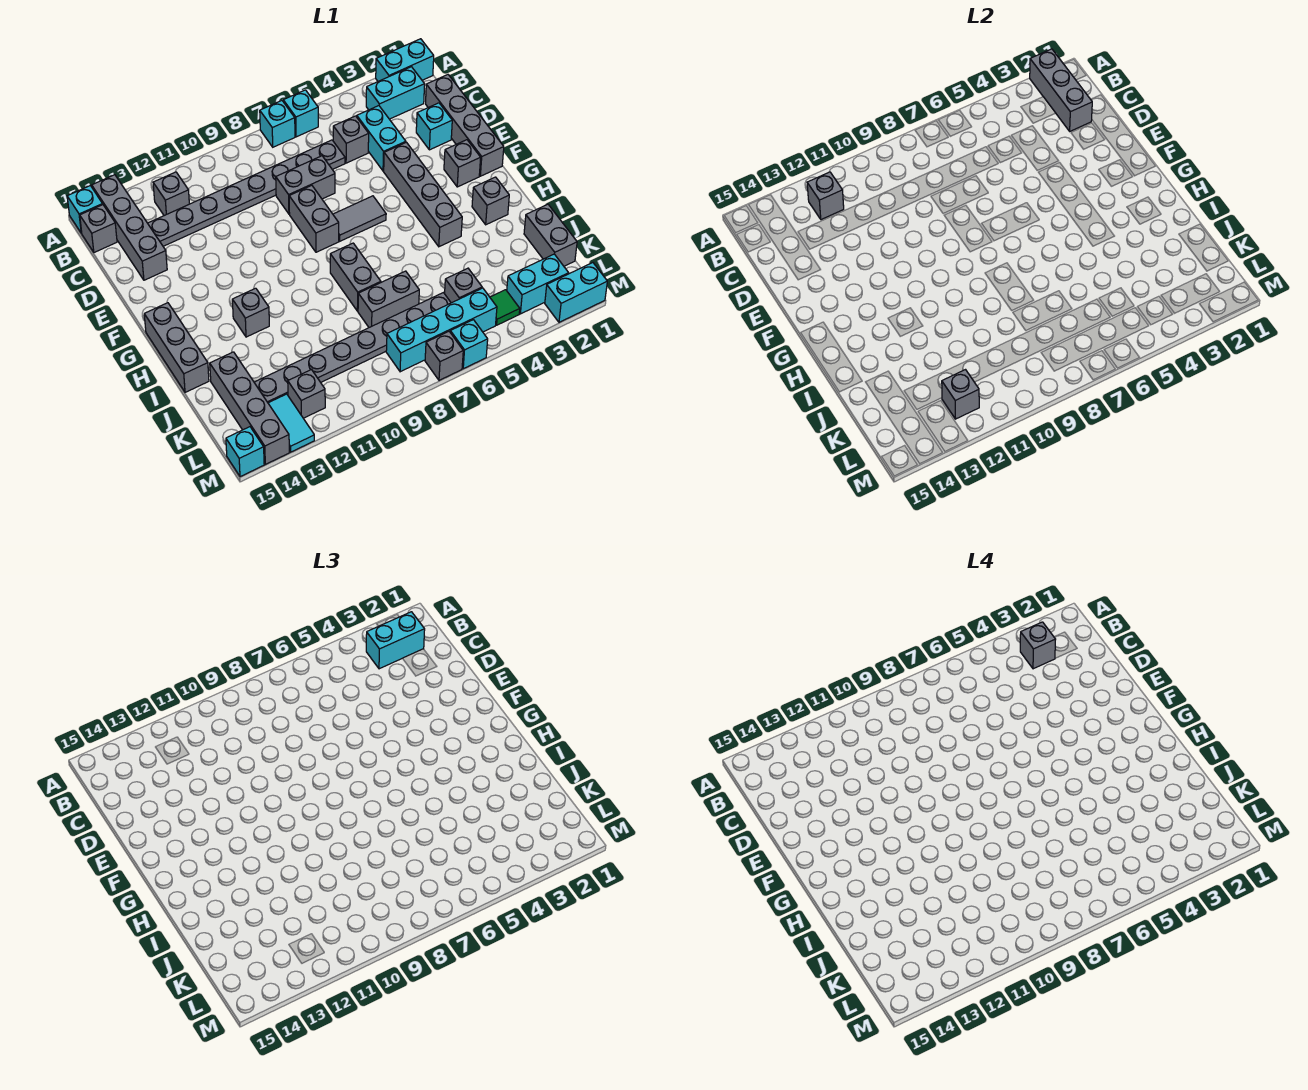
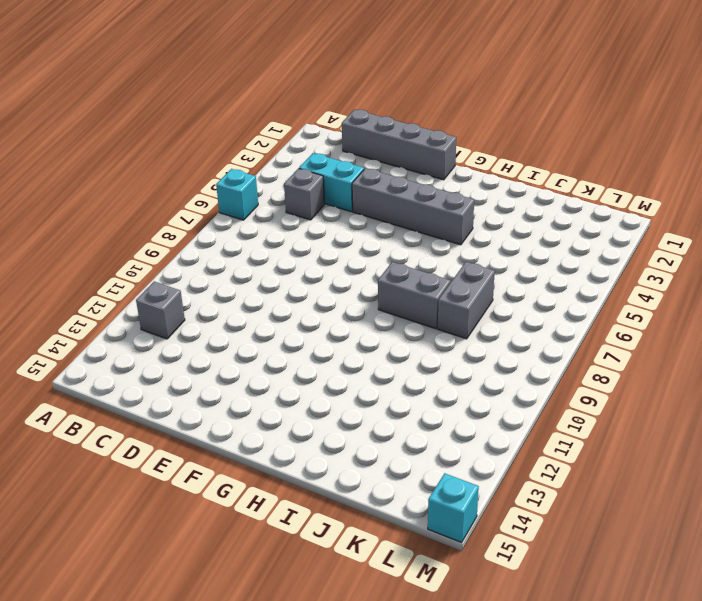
none -> cyan brick A1:A2 level 1
none -> cyan brick A7 level 1
none -> grey brick A14:D14 level 1
none -> cyan brick A15 level 1

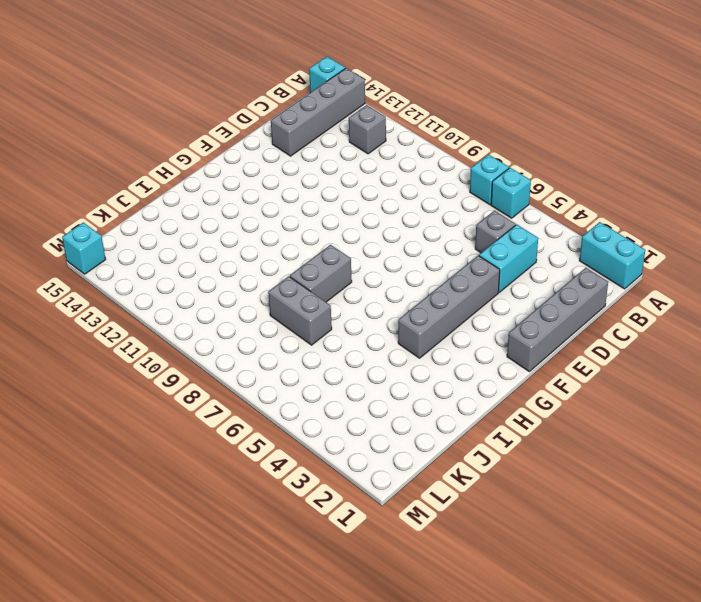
none -> cyan brick B2:B3 level 1
none -> grey brick B15 level 1
none -> grey plate C6:C13 level 1
none -> cyan brick D2 level 1

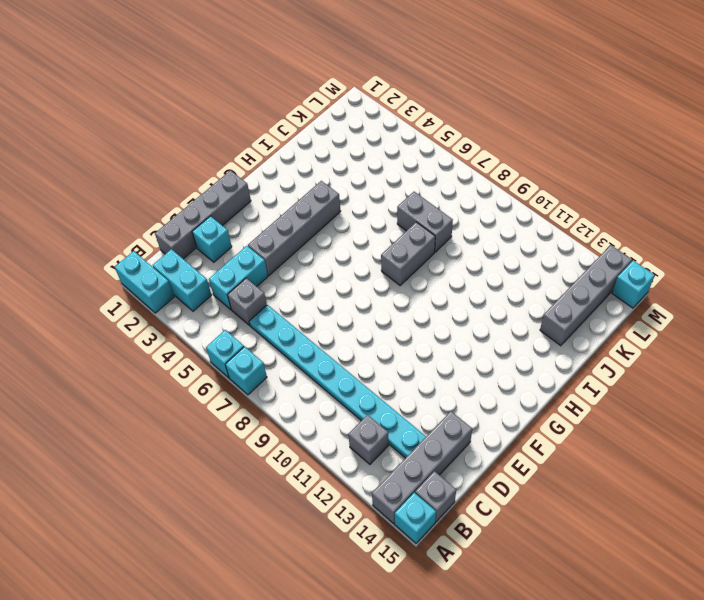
cyan plate C6:C13 level 1 -> grey plate C6:C13 level 1
none -> grey brick D7:D8 level 1
none -> grey brick E8:F8 level 1
none -> grey brick F2 level 1
none -> grey tile F6:F7 level 1

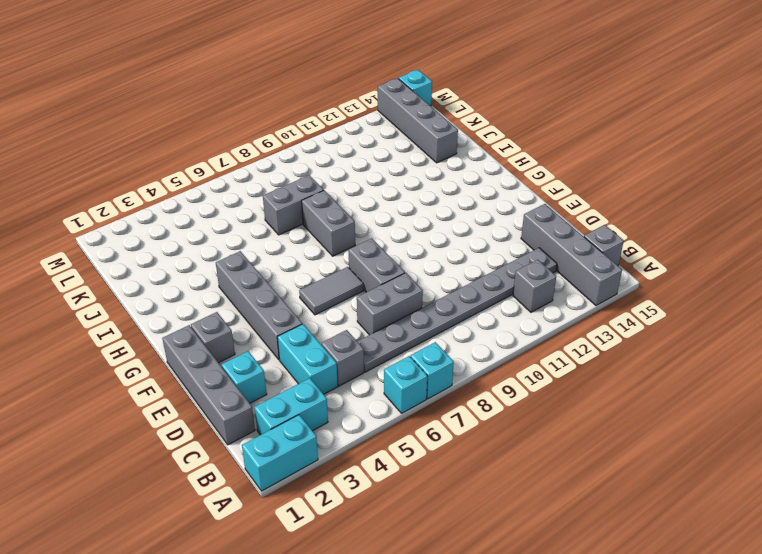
none -> cyan brick A15 level 1
none -> grey brick G15:I15 level 1
none -> grey brick H2 level 1
none -> grey brick H12 level 1

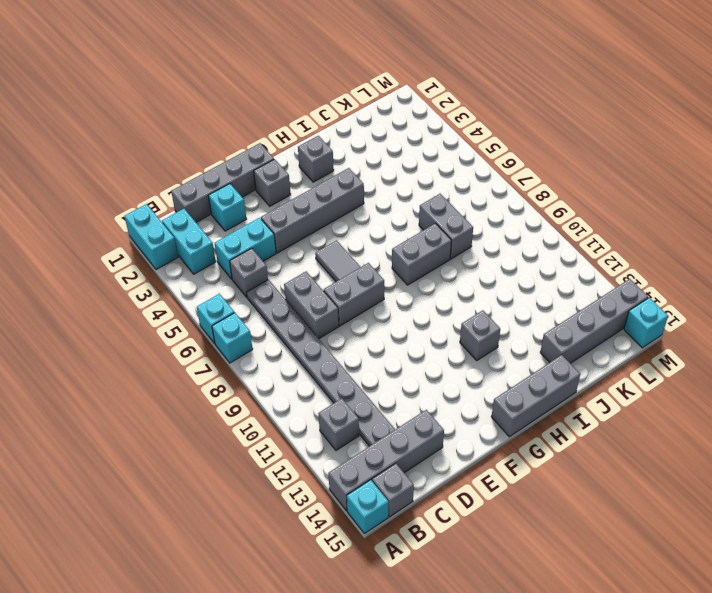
none -> grey brick J1:K1 level 1
none -> grey brick K5 level 1
none -> grey plate K6:K13 level 1
none -> cyan brick L2:L3 level 1

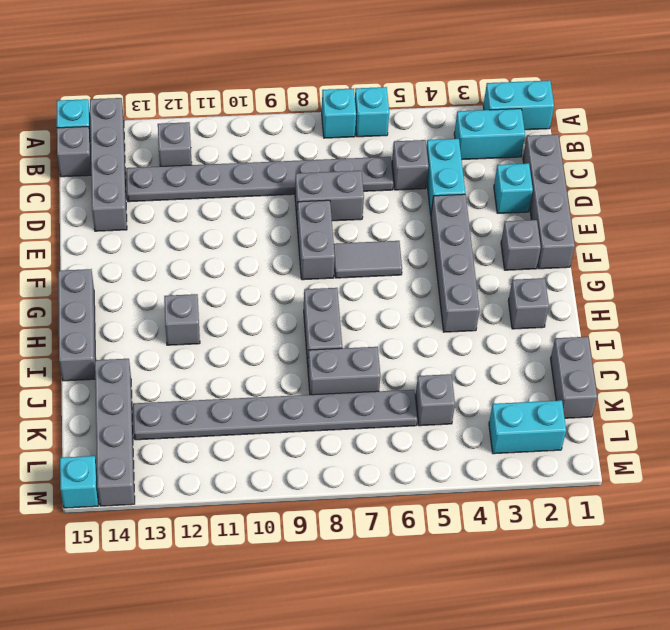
none -> green tile L4 level 1
none -> cyan brick L5:L8 level 1
none -> grey brick L12 level 1
none -> cyan tile L13:M13 level 1

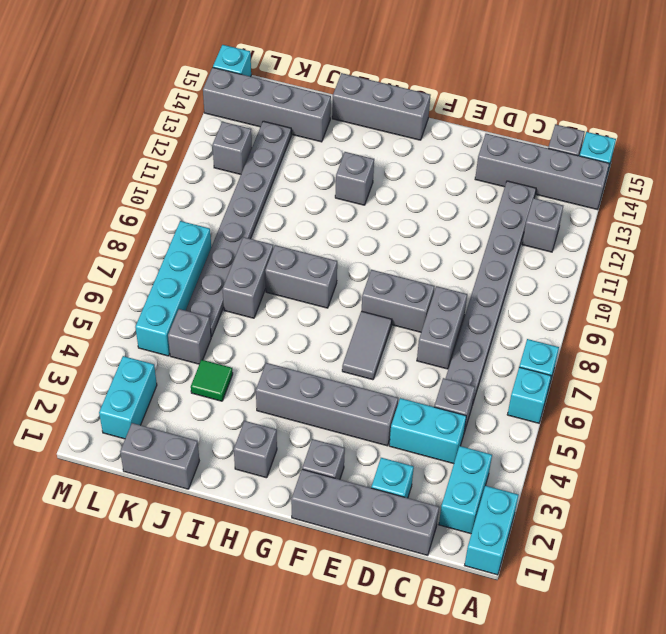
green tile J4 level 1 -> green tile L4 level 1
none -> cyan tile L13:M13 level 1
none -> cyan brick M1:M2 level 1
none -> cyan brick M6 level 1
none -> grey brick M7 level 1

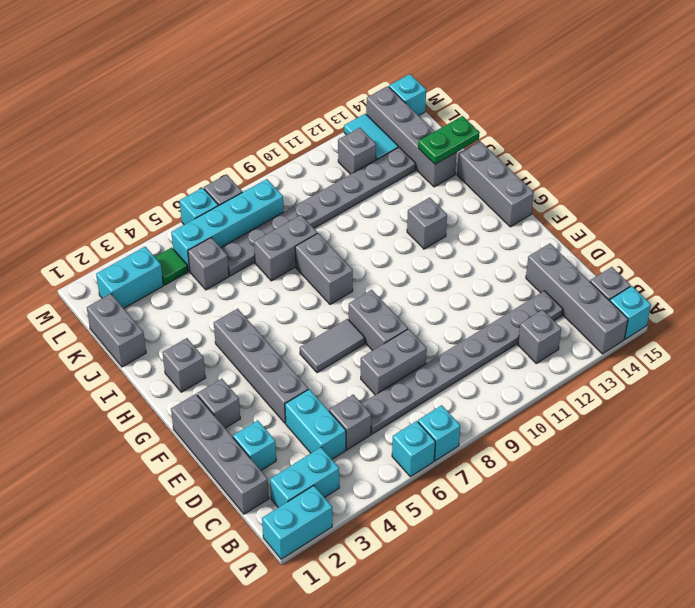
green plate J14:J15 level 2 -> none
none -> cyan brick M1:M2 level 1
none -> grey brick A2:C2 level 2
none -> grey brick B12 level 2
none -> grey brick L12 level 2

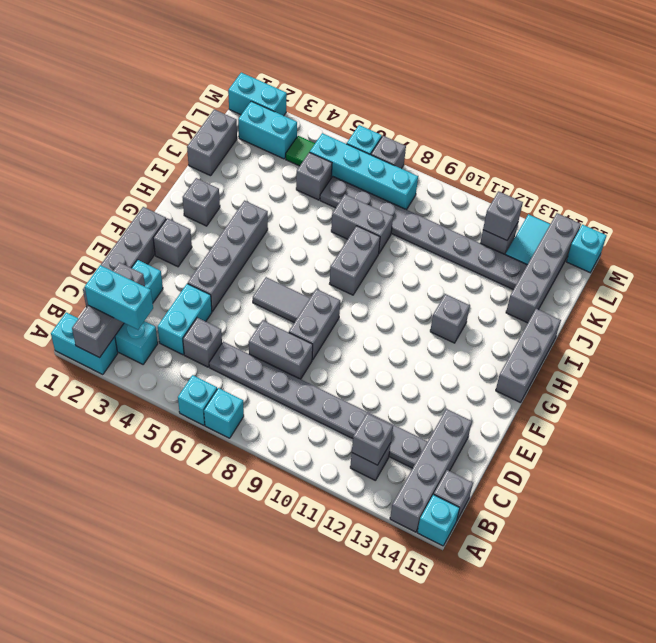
none -> grey brick B3 level 4

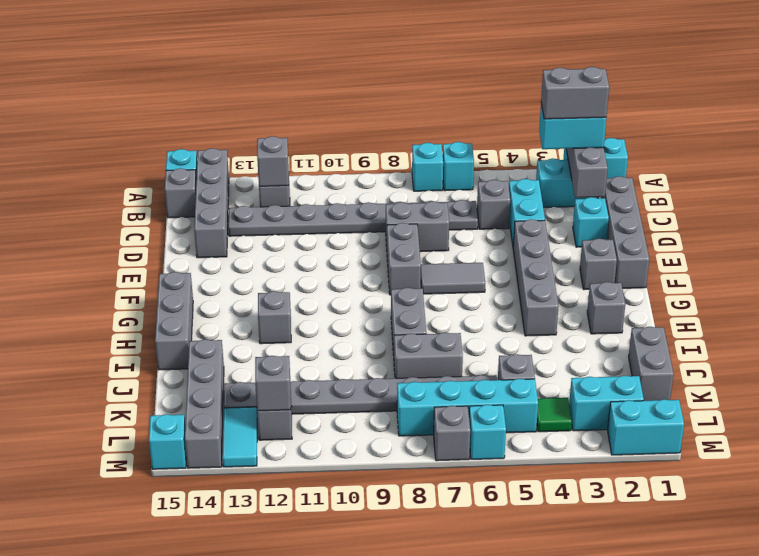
grey brick B2:B3 level 4 -> grey brick B3 level 4

